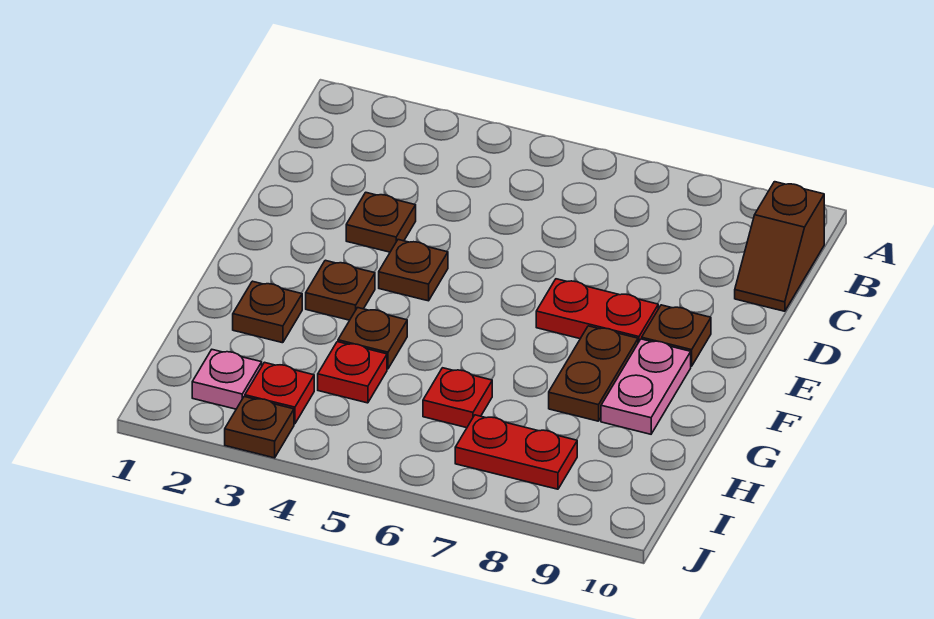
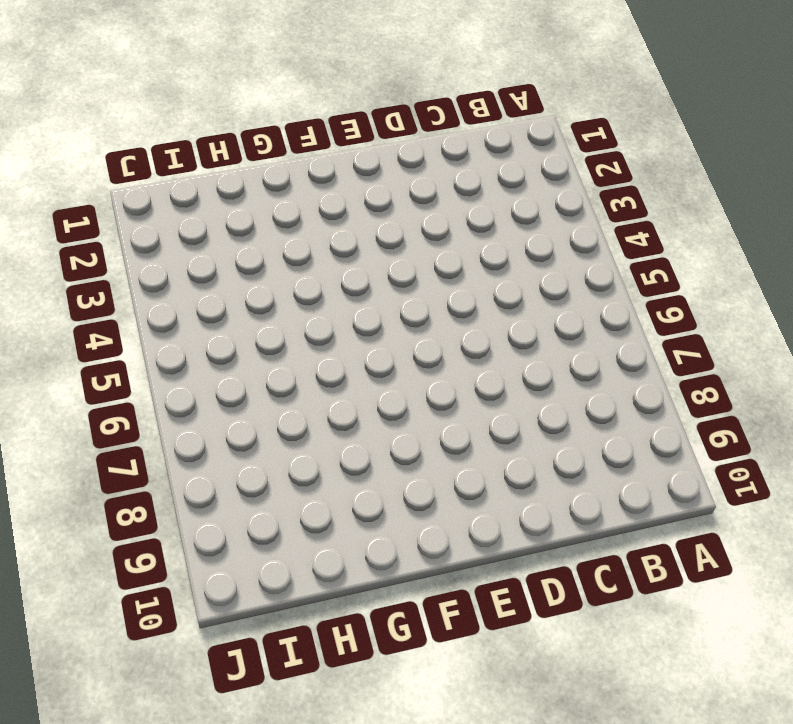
none -> brown slope B10:C10 level 1 top B
none -> brown plate D3 level 1
none -> brown plate E4 level 1

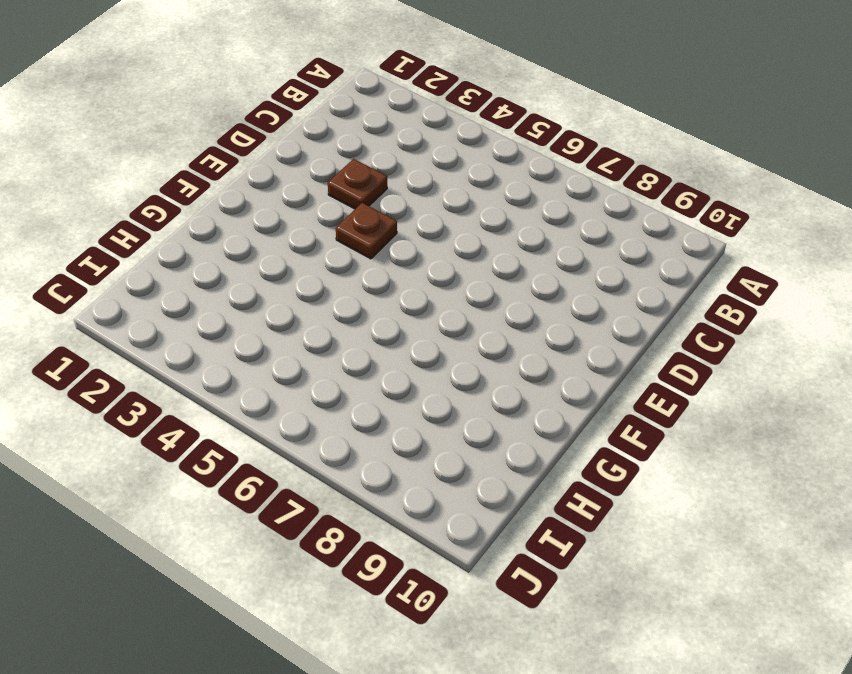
none -> brown slope B10:C10 level 1 top B
none -> red plate E7:E8 level 1
none -> brown plate E9 level 1

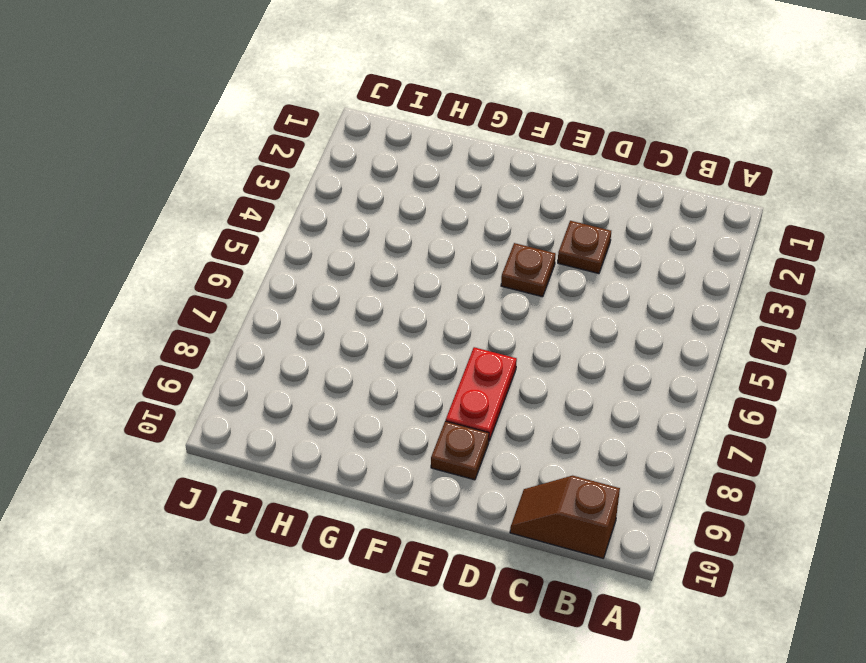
none -> brown plate F3 level 1
none -> brown plate F8:G8 level 1
none -> pink plate F9:G9 level 1

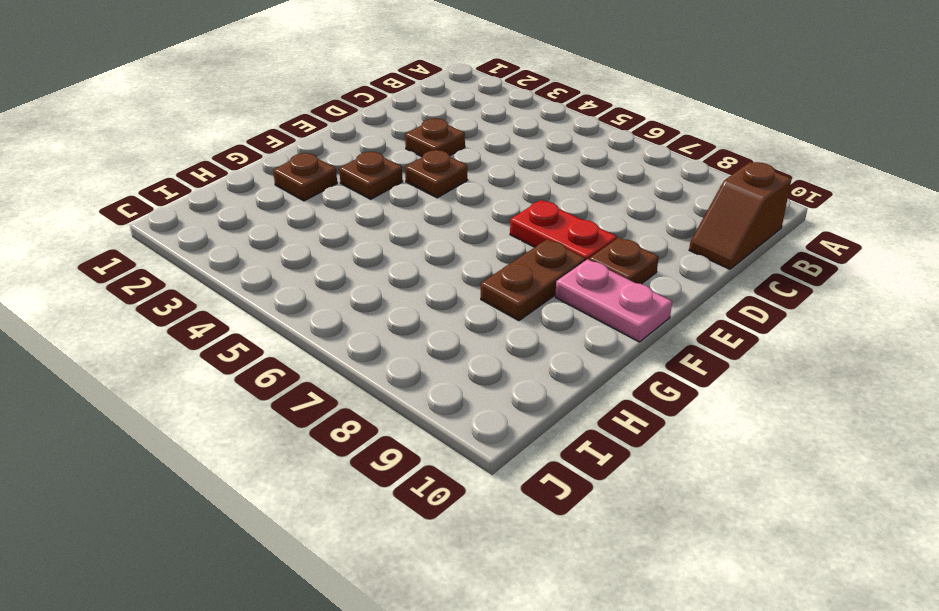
pink plate F9:F10 level 1 -> pink plate F9:G9 level 1
none -> brown plate G4 level 1
none -> red plate H4 level 1
none -> red plate H6 level 1

